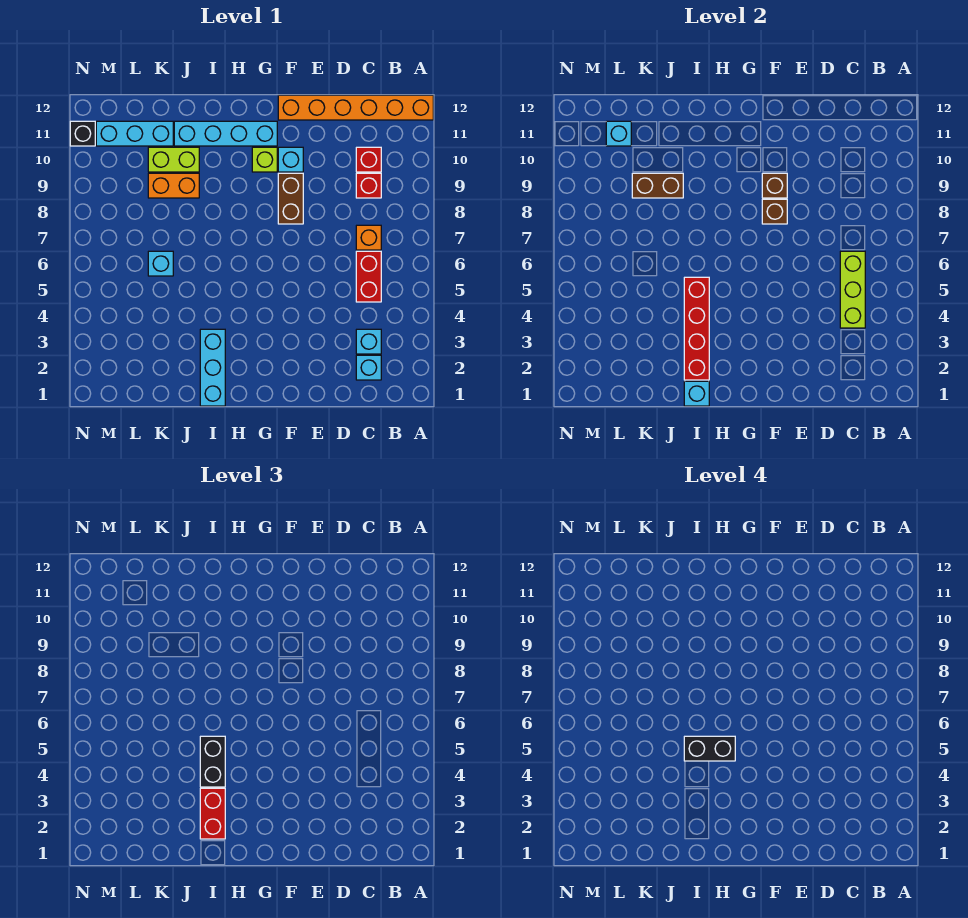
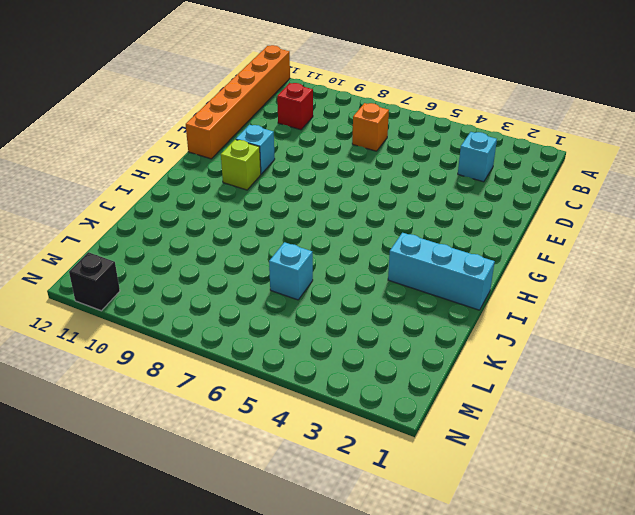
none -> cyan brick C2 level 1
none -> red brick C5:C6 level 1
none -> red brick C9 level 1

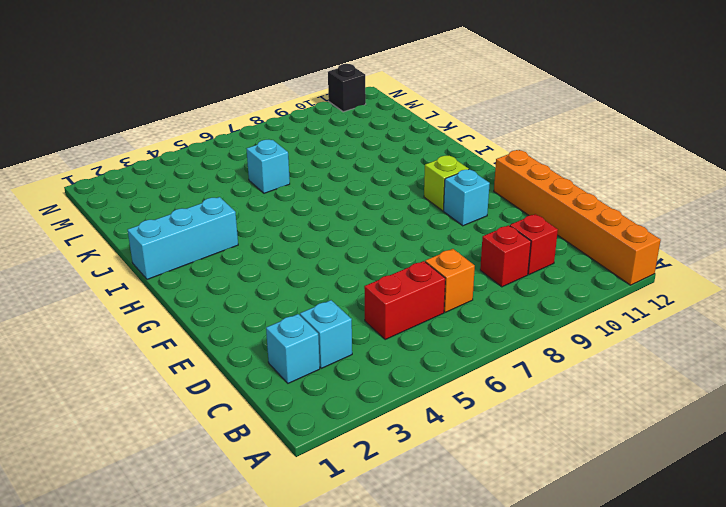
none -> brown brick F8:F9 level 1
none -> cyan brick G11:J11 level 1
none -> orange brick J9:K9 level 1

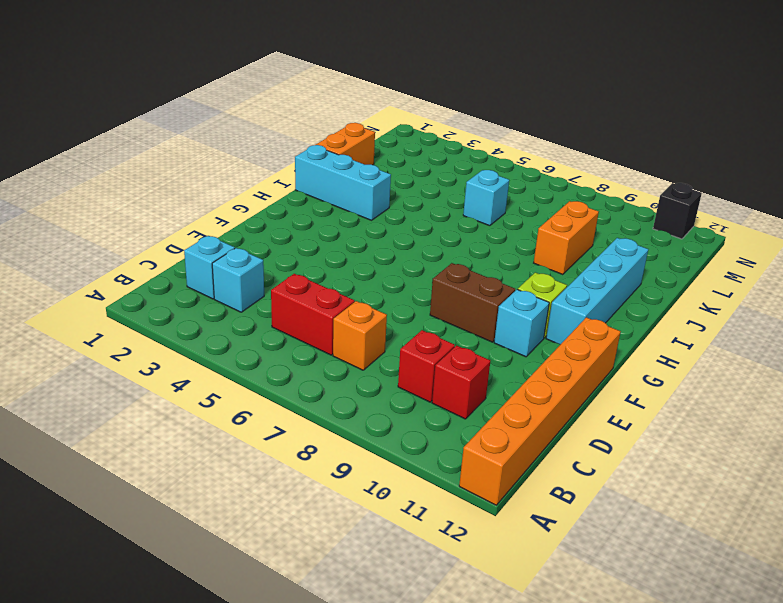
orange brick J1:K1 level 1 -> none
none -> lime brick J10:K10 level 1
none -> cyan brick K11:M11 level 1
none -> lime brick C4:C6 level 2

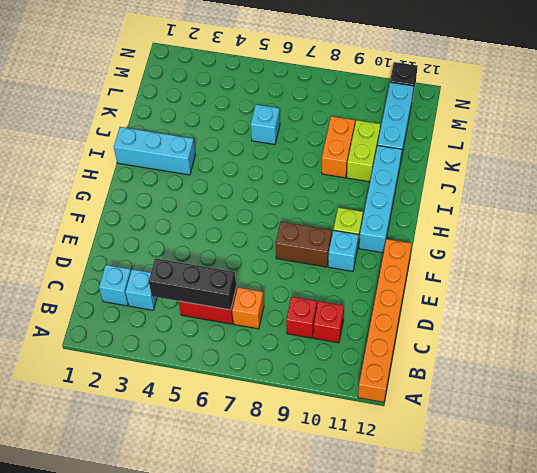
black brick C4:C6 level 2 -> lime brick C4:C6 level 2
none -> brown brick F8 level 2
none -> brown brick F9 level 2
none -> cyan brick I1 level 2

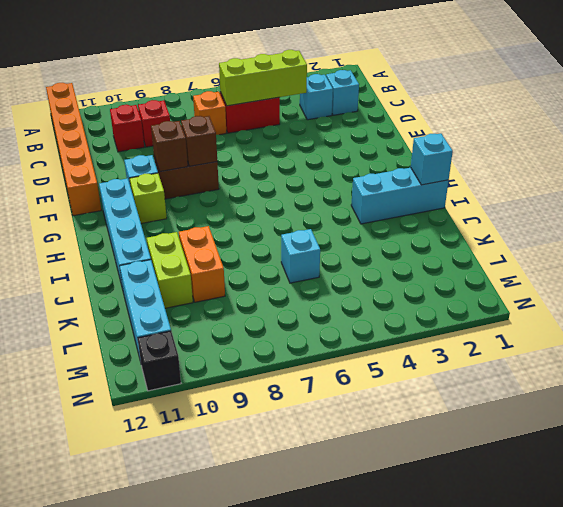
none -> red brick I2:I5 level 2
none -> brown brick J9:K9 level 2
none -> cyan brick L11 level 2

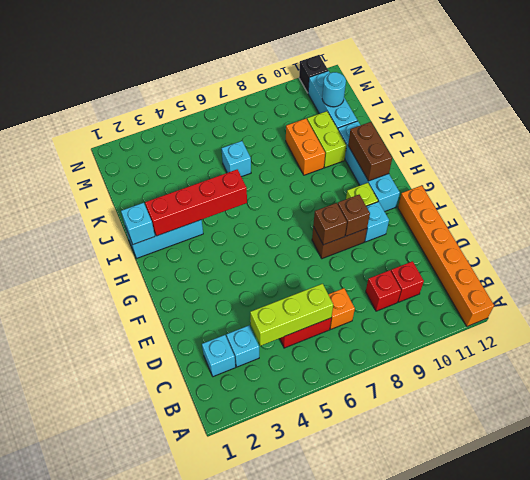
brown brick H11:I11 level 2 -> brown brick J9:K9 level 2
cyan round brick L11 level 2 -> cyan brick L11 level 2
none -> red brick I2:I3 level 3
none -> black brick I4:I5 level 3
none -> black brick H5:I5 level 4

